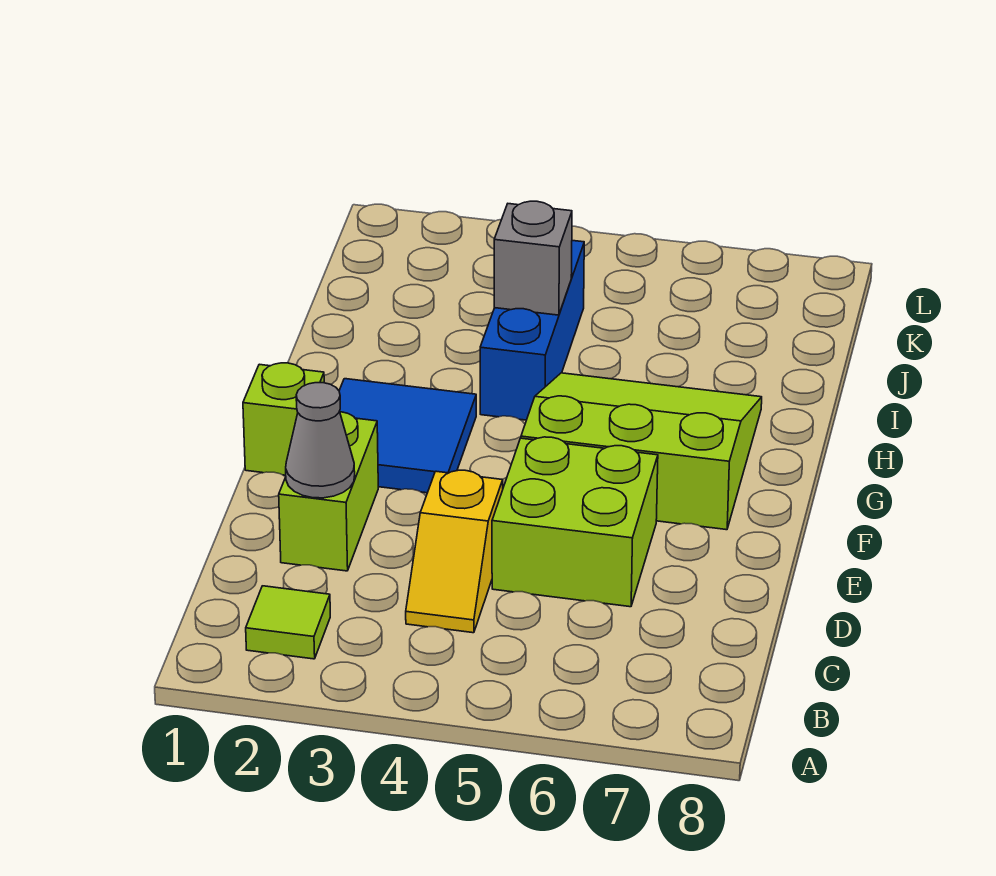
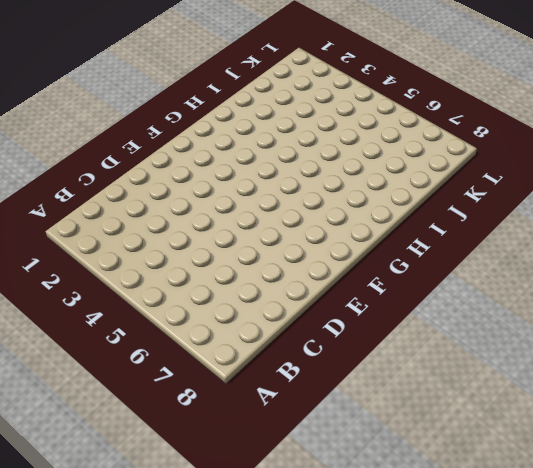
none -> lime tile B2 level 1
none -> yellow slope C4:D4 level 1 top D

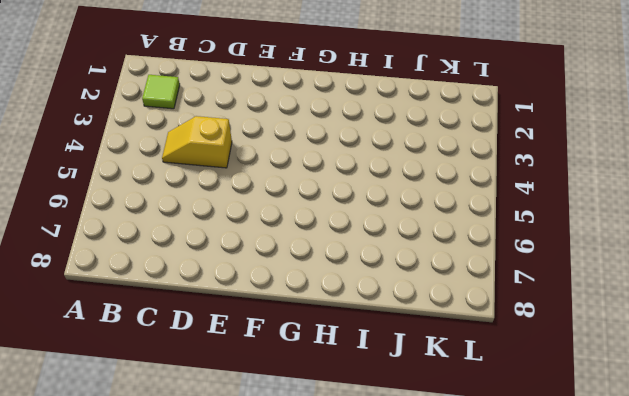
none -> lime brick D2:E2 level 1
none -> lime brick D5:E6 level 1

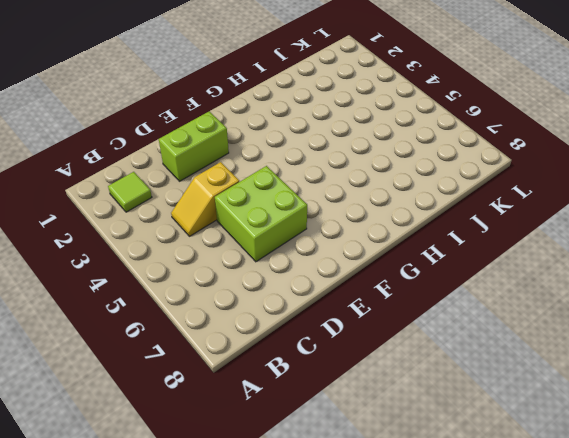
none -> lime brick F1 level 1
none -> blue tile F2:G3 level 1

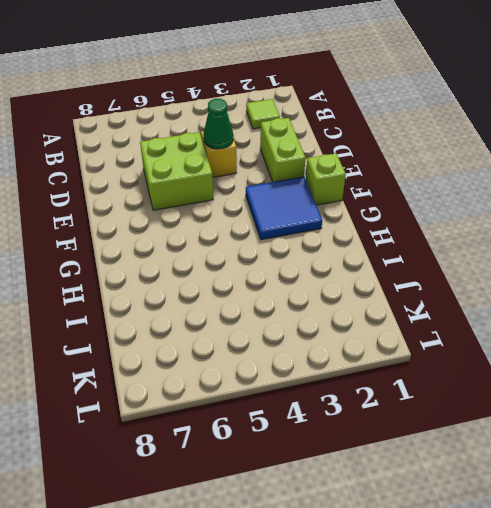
green cone D4 level 2 -> none
none -> lime slope F5:H7 level 1 top F
none -> blue brick H4:J4 level 1

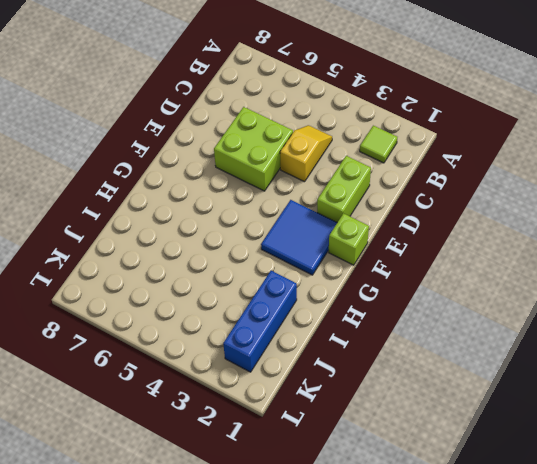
blue brick I2:K2 level 1 -> blue brick H4:J4 level 1
none -> lime slope F5:H7 level 1 top F
none -> grey cone D2 level 2

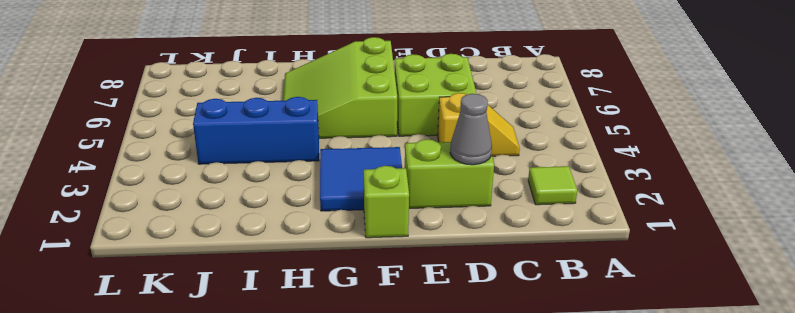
none -> grey brick I4 level 2

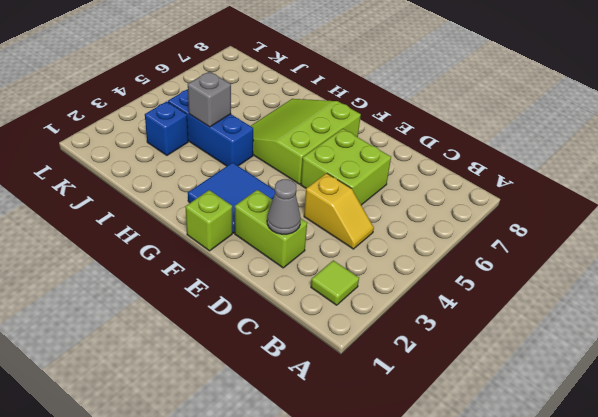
blue brick J3 level 1 -> none

